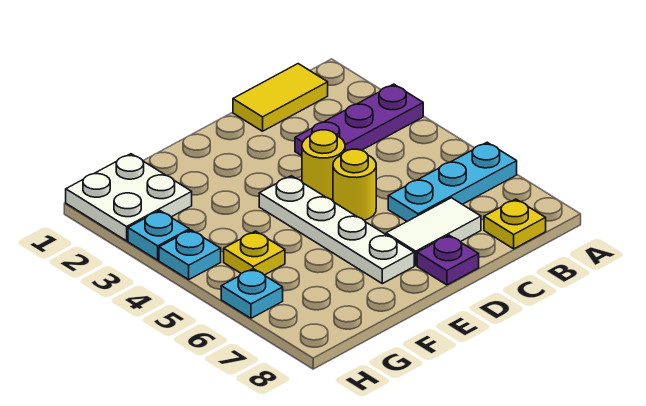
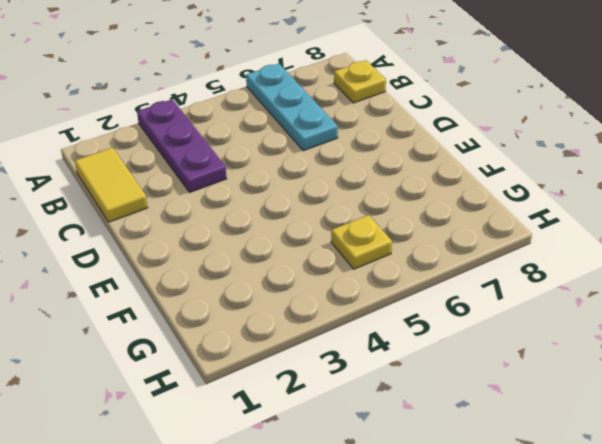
none -> white tile C7:D7 level 1
none -> yellow round brick D4 level 1
none -> yellow round brick D5 level 1

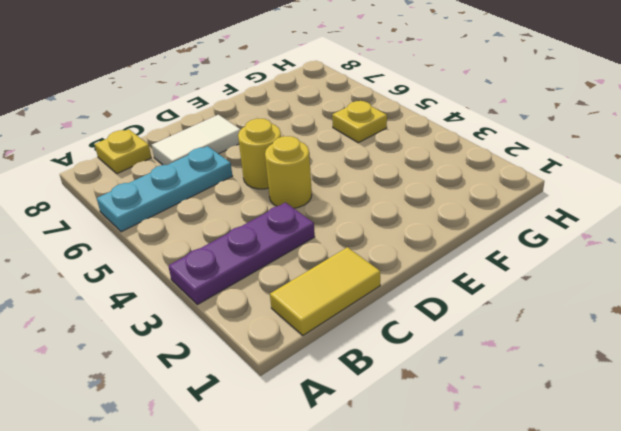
none -> purple plate D8 level 1
none -> white plate E4:E7 level 1
none -> white plate G1:H2 level 1

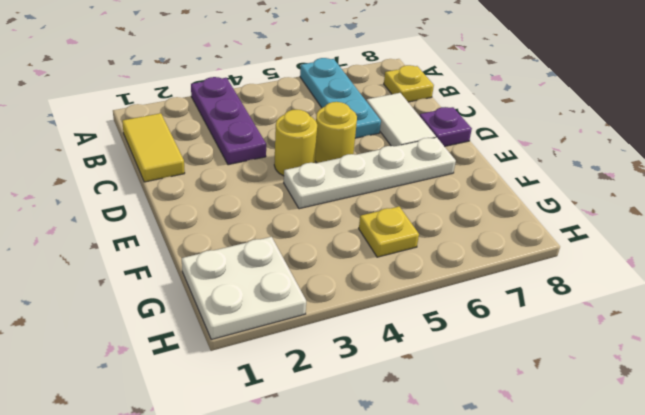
none -> cyan plate H3 level 1
none -> cyan plate H4 level 1
none -> cyan plate H6 level 1

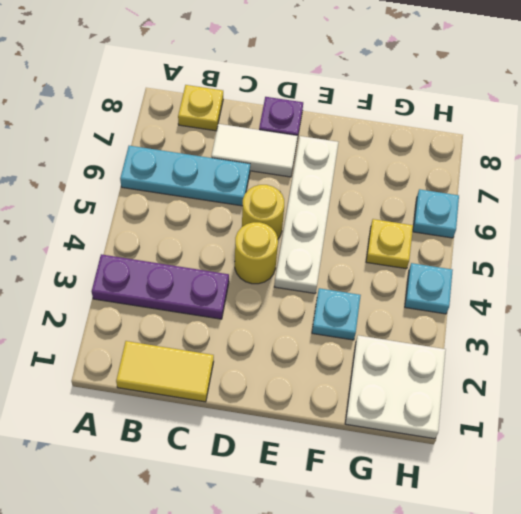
cyan plate F3 level 1 -> cyan plate H3 level 1

